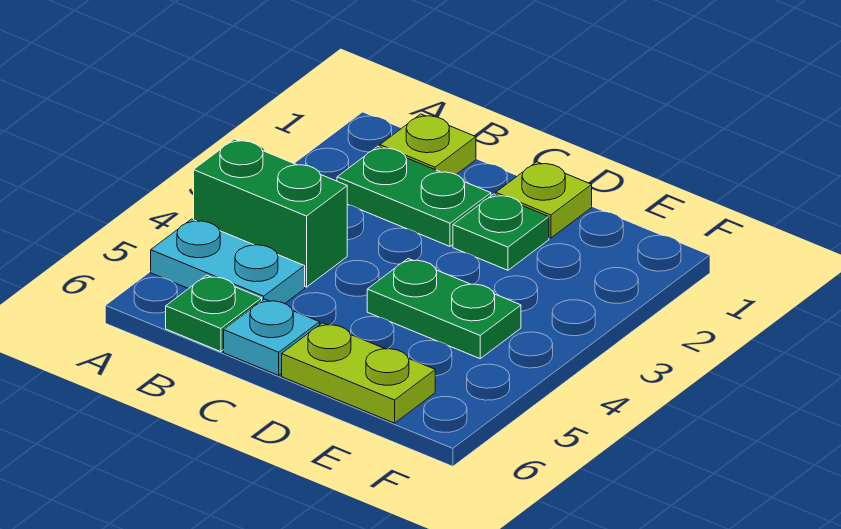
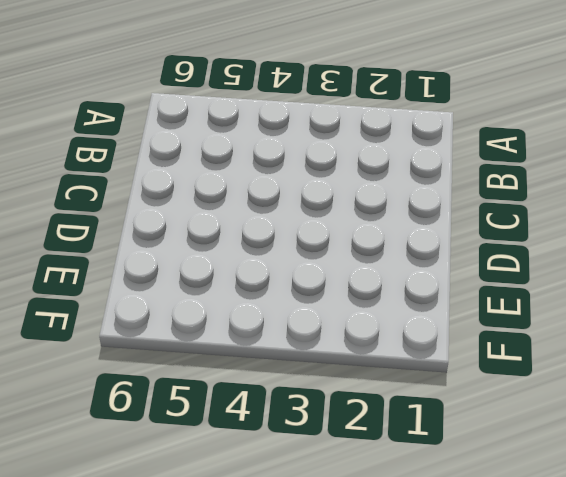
none -> green brick A4:B4 level 1
none -> cyan plate A5:B5 level 1

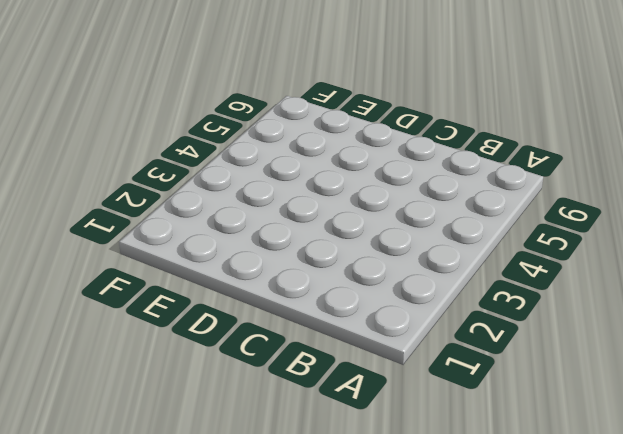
none -> green brick A4:B4 level 1
none -> cyan plate A5:B5 level 1

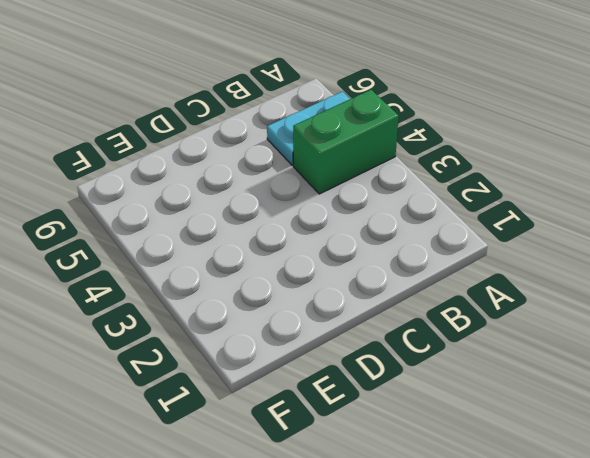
none -> lime plate B1 level 1
none -> green plate B2:C2 level 1

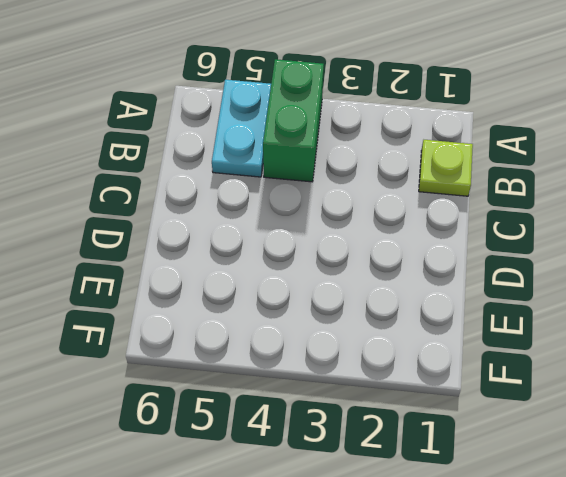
none -> green plate B2:C2 level 1
none -> green plate B6 level 1

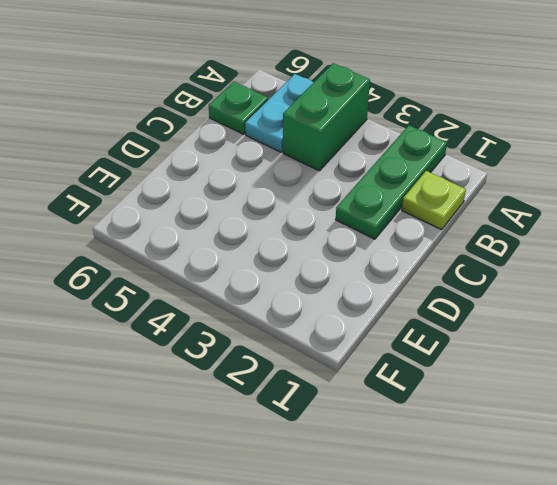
green plate A2:C2 level 1 -> green plate B2:C2 level 1
none -> cyan plate C6 level 1
none -> lime plate D1 level 1

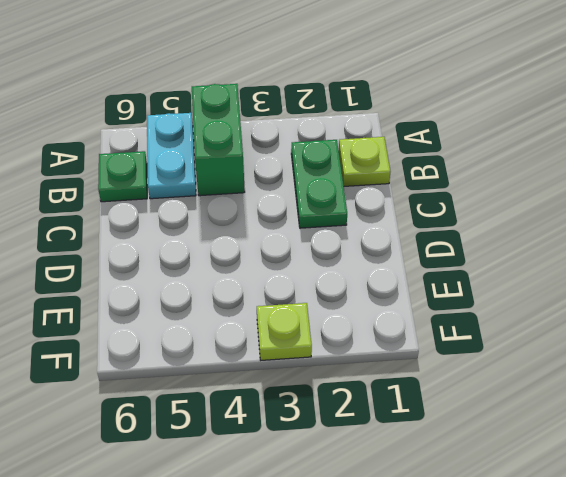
lime plate F3 level 1 -> lime plate D1 level 1
none -> cyan plate C6 level 1
none -> green plate D2 level 1

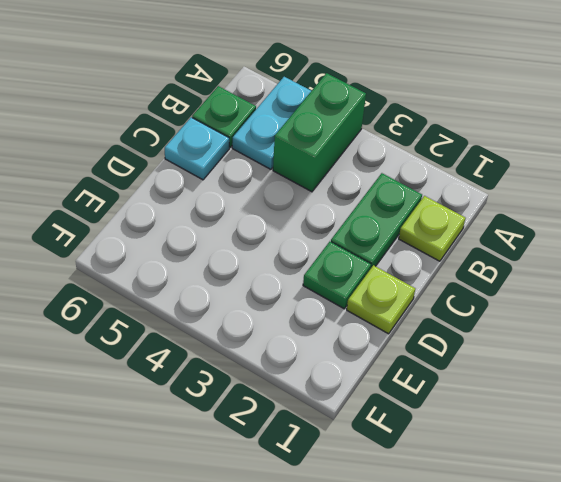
none -> green plate D4:E4 level 1
none -> lime plate D6:E6 level 1

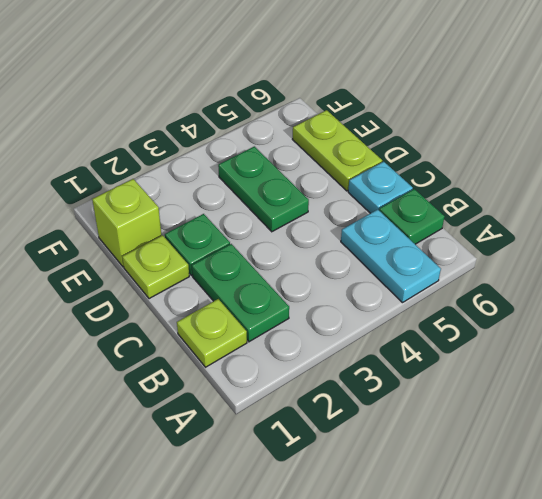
lime brick E1 level 1 -> none
none -> green brick A4:B4 level 1

